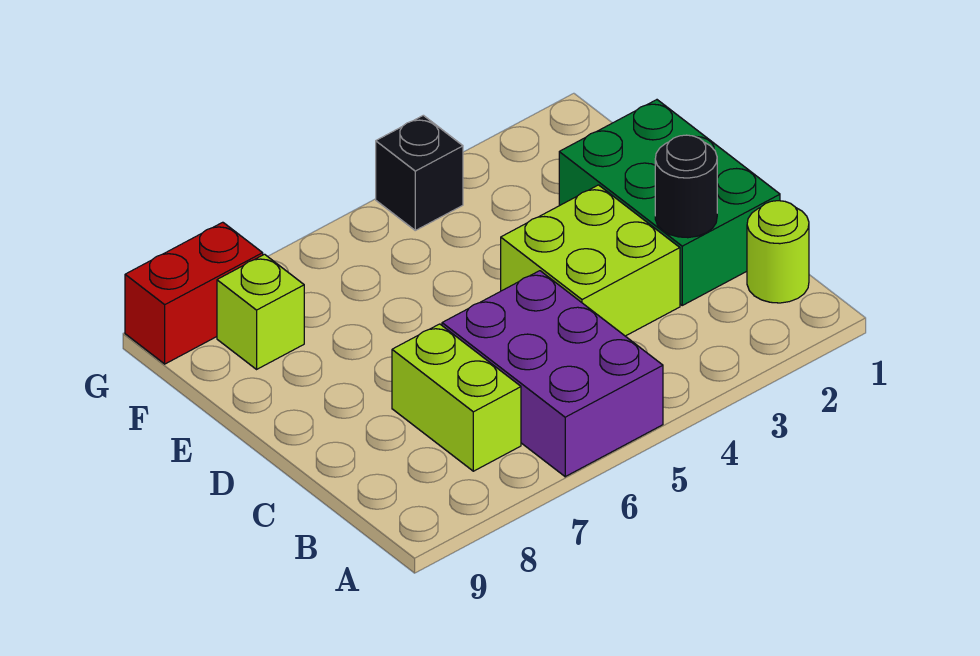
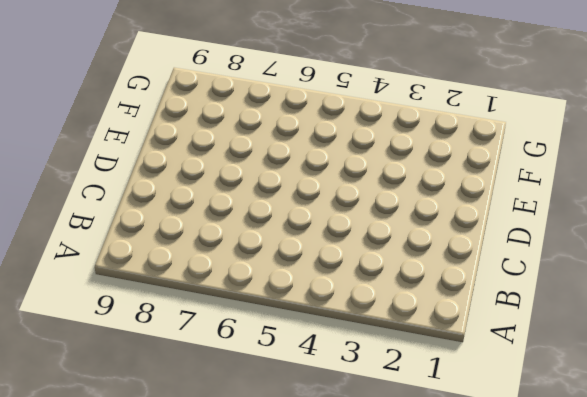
none -> purple brick A5:C6 level 1
none -> lime round brick B1 level 1

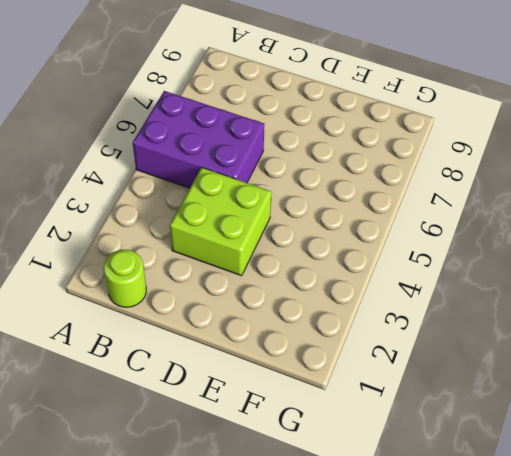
none -> lime brick B7:C7 level 1
none -> green brick C1:E2 level 1

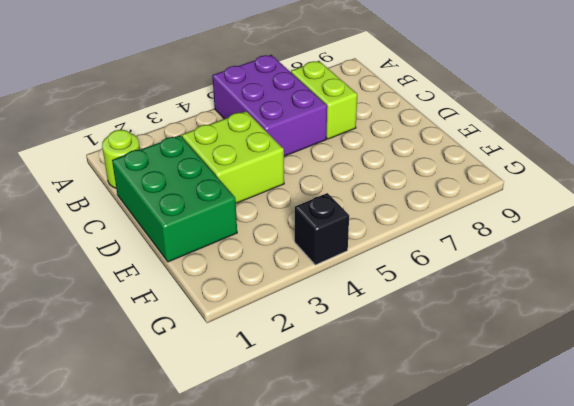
none -> lime brick F8 level 1
none -> red brick G8:G9 level 1

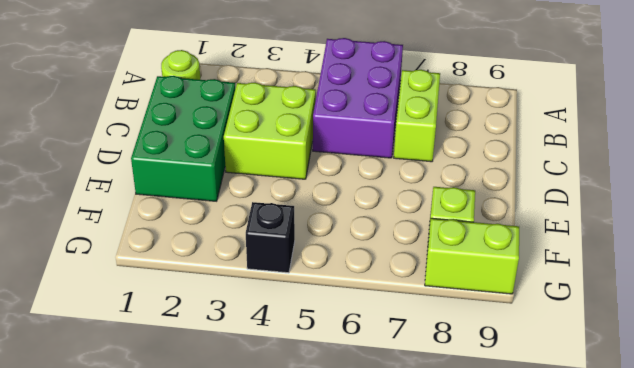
lime brick G8:G9 level 1 -> red brick G8:G9 level 1
none -> black round brick C2 level 2

